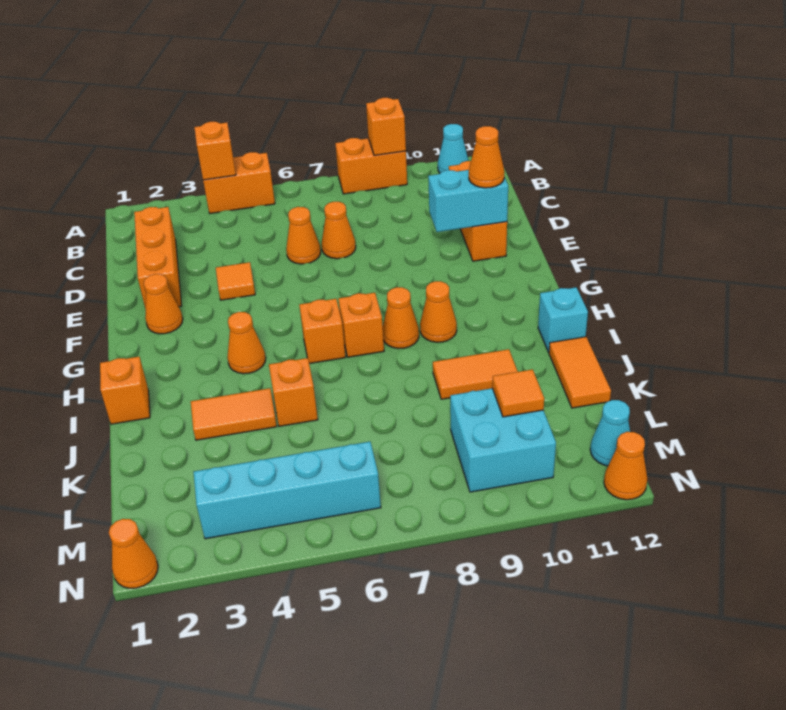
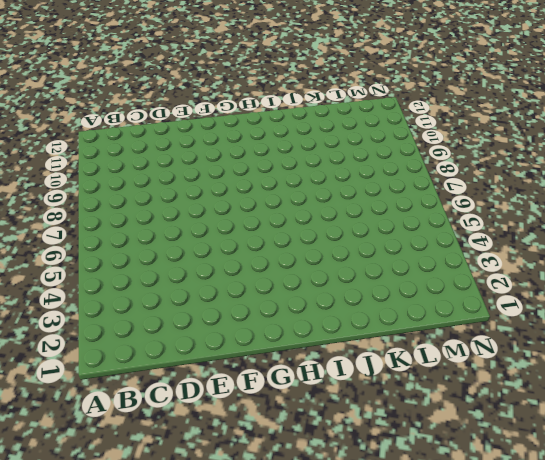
none -> orange brick A4:A5 level 1
none -> orange brick A8:A9 level 1
none -> cyan cone A11 level 1
none -> orange brick C2:E2 level 1

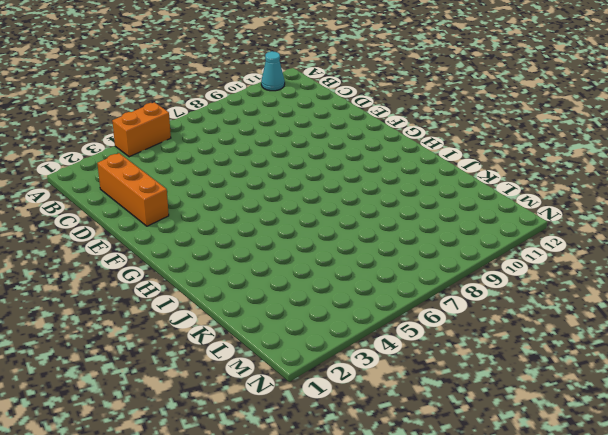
none -> orange brick A8:A9 level 1
none -> orange brick C11:E11 level 1
none -> orange cone D6 level 1
none -> orange cone D7 level 1

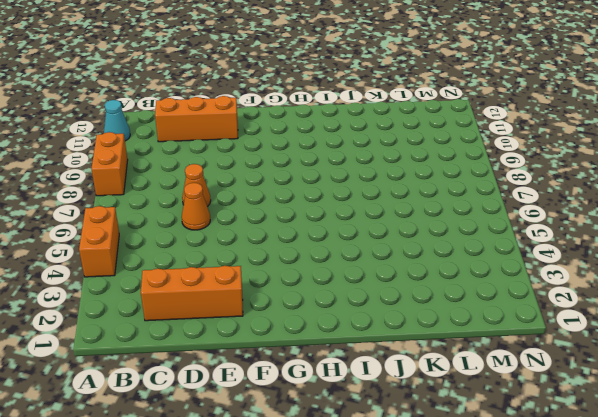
none -> orange tile E4 level 1
none -> orange cone F2 level 1
none -> orange cone H4 level 1
none -> orange brick H6 level 1

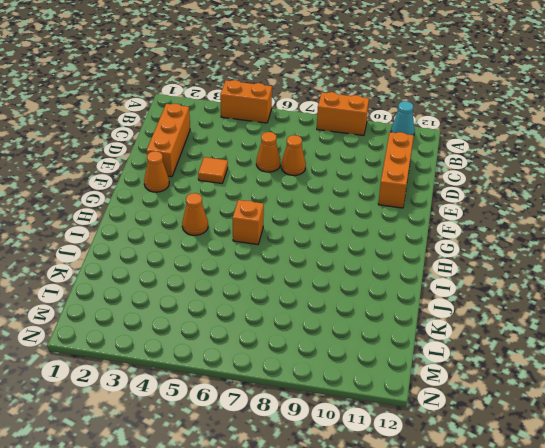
none -> orange brick H7 level 1
none -> orange cone H8 level 1
none -> orange cone H9 level 1
none -> orange brick I1 level 1

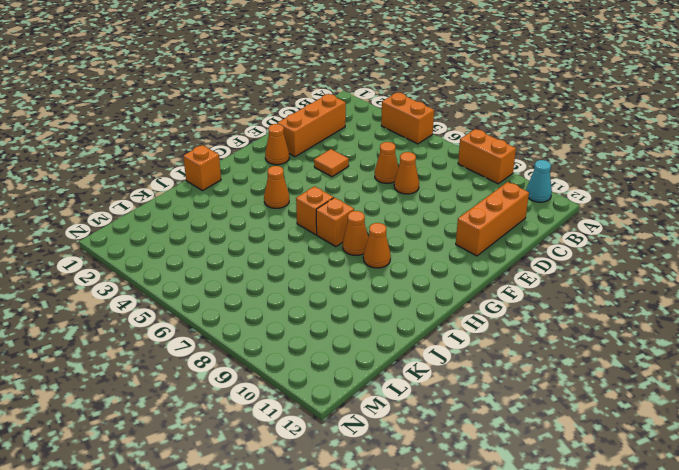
none -> cyan brick I12 level 1
none -> orange tile J3:J4 level 1
none -> orange brick J5 level 1
none -> orange tile J9:J10 level 1

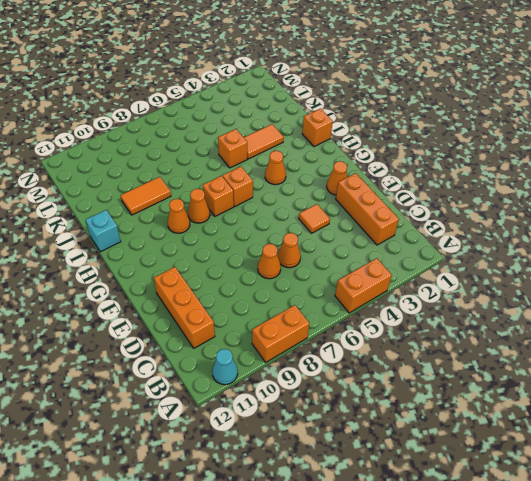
none -> orange tile J12:K12 level 1
none -> cyan brick L9:M10 level 1
none -> cyan brick M3:M6 level 1
none -> cyan cone M12 level 1

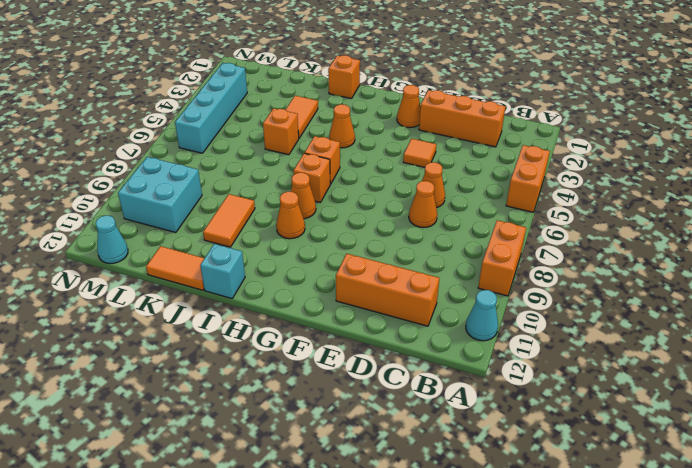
none -> orange cone N1 level 1
none -> orange cone N12 level 1
none -> orange brick A4 level 2
none -> orange brick A9 level 2

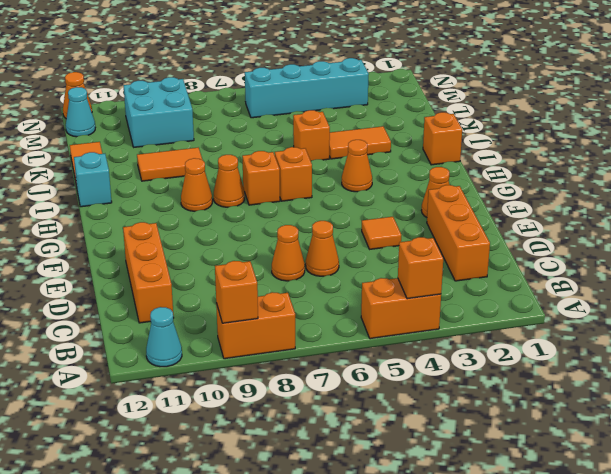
none -> orange cone N1 level 1
none -> cyan brick E10:E11 level 2
none -> orange tile L10 level 2
none -> orange cone E11 level 3

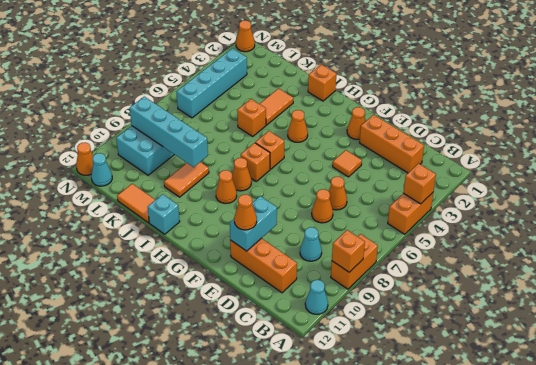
cyan cone C9 level 1 -> none
cyan brick J9:M9 level 2 -> none
none -> orange tile L10 level 2

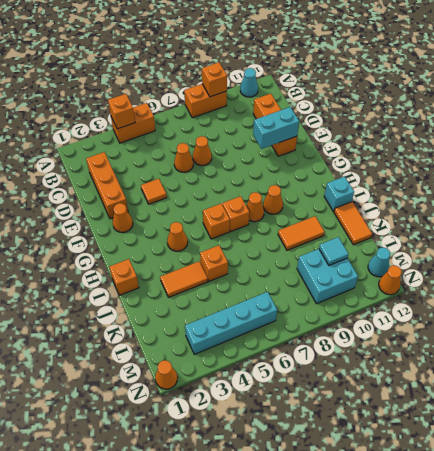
cyan tile L10 level 2 -> orange tile L10 level 2
none -> orange cone E11 level 3

